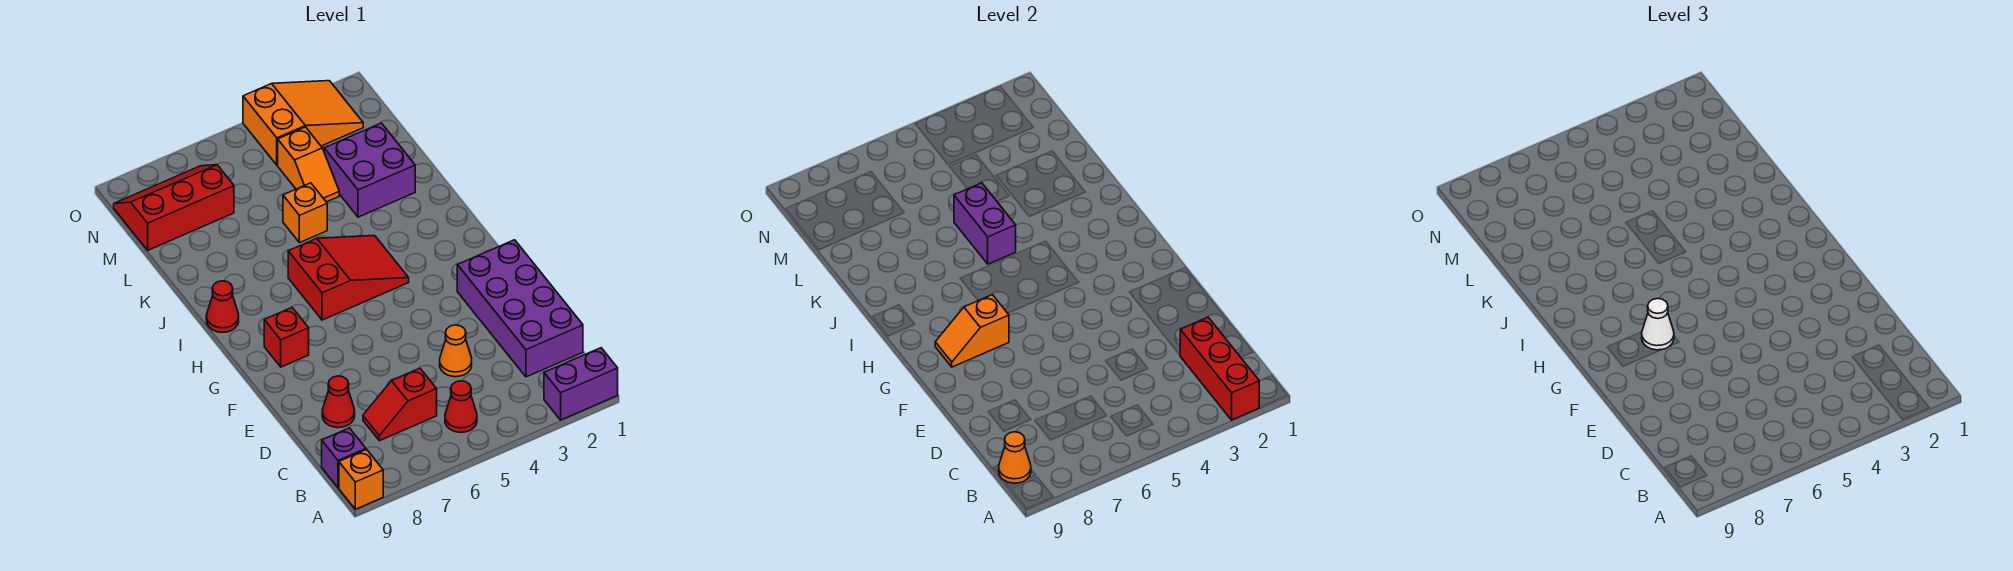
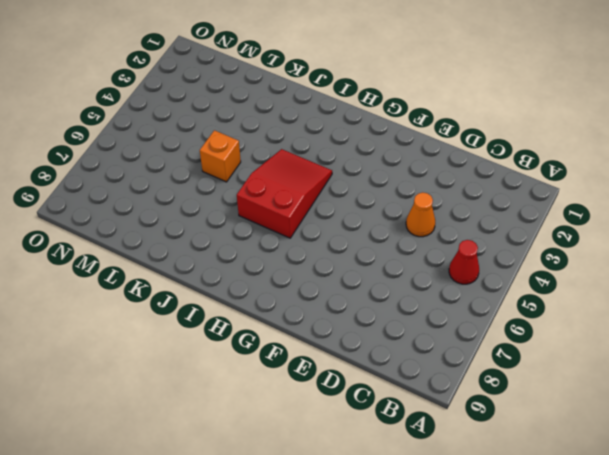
none -> purple brick A1:A2 level 1
none -> orange brick A9 level 1
none -> purple brick B9 level 1

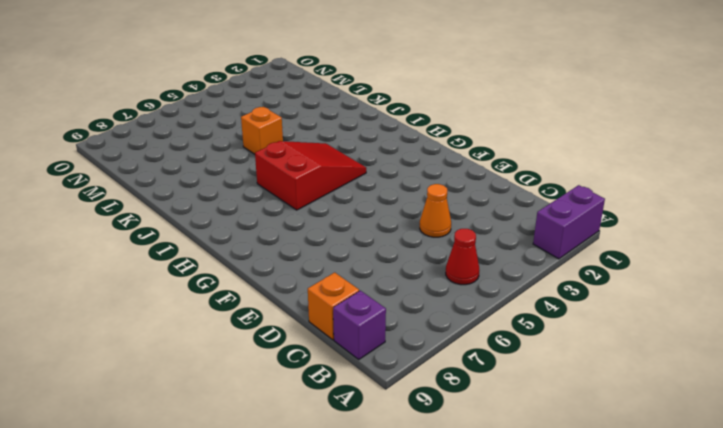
orange brick C9 level 1 -> orange brick A9 level 1
none -> purple brick C1:F2 level 1
none -> red slope C6:C7 level 1 top 6
none -> red cone D8 level 1

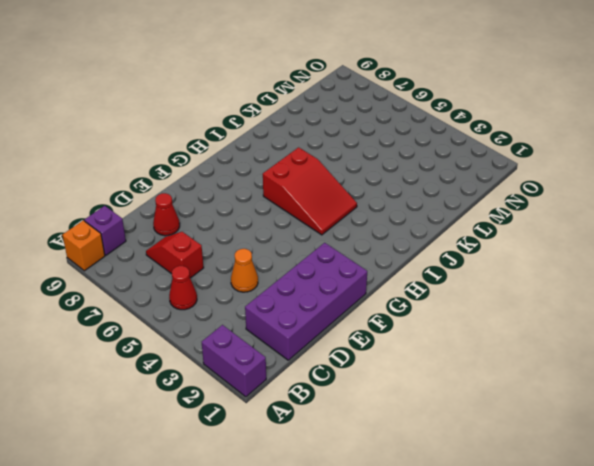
none -> red brick G8 level 1
none -> red cone I9 level 1
none -> purple brick K2:L3 level 1

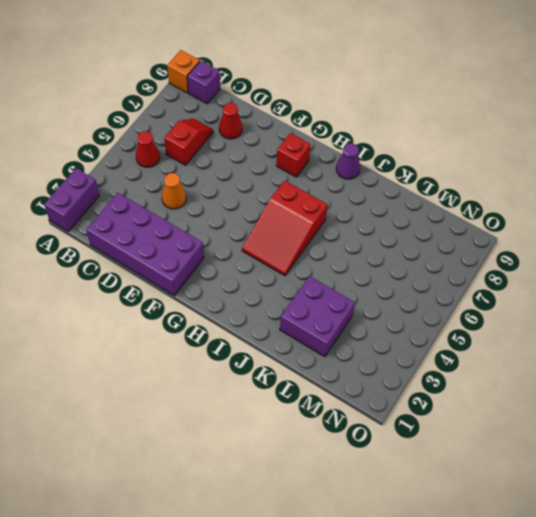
purple cone I9 level 1 -> red cone I9 level 1
none -> orange brick K5 level 1
none -> orange slope L4:M4 level 1 top M
none -> red slope M7:N9 level 1 top M

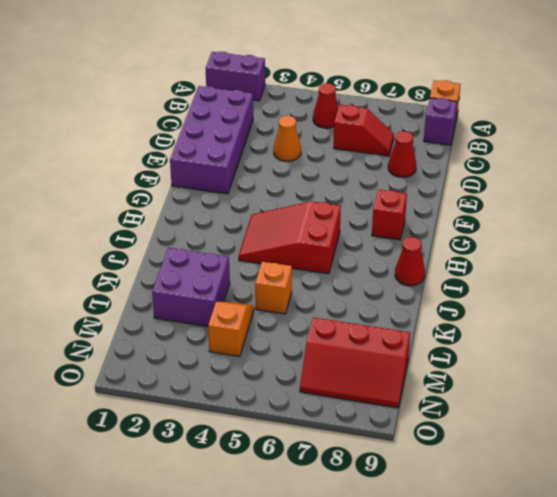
none -> orange slope N2:O4 level 1 top 4
none -> red brick A2:C2 level 2
none -> orange cone B9 level 2

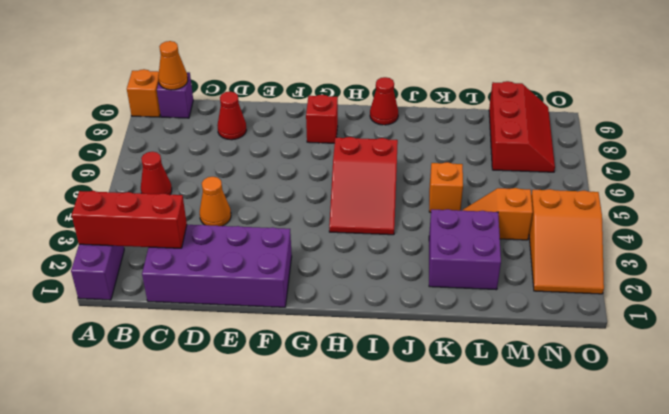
none -> red slope C6:C7 level 1 top 6
none -> orange slope G7:G8 level 2 top 7
none -> purple brick J5:K5 level 2

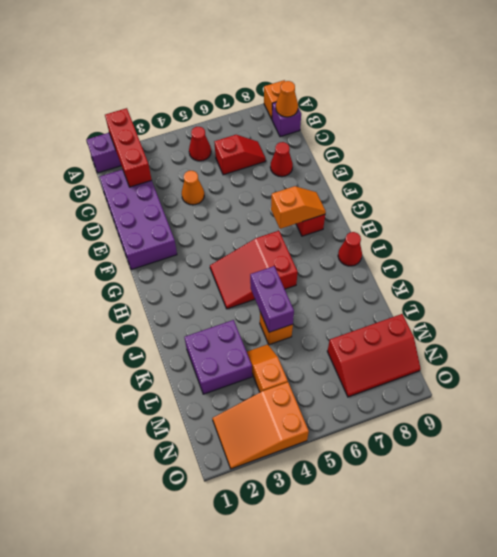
none -> white cone G7 level 3

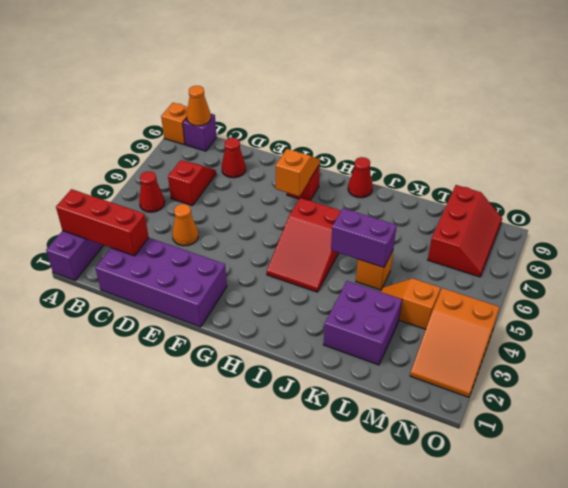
none -> white cone G7 level 3

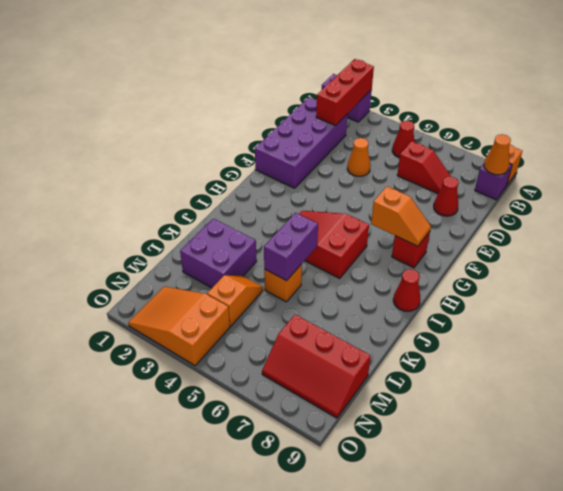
none -> white cone G7 level 3

